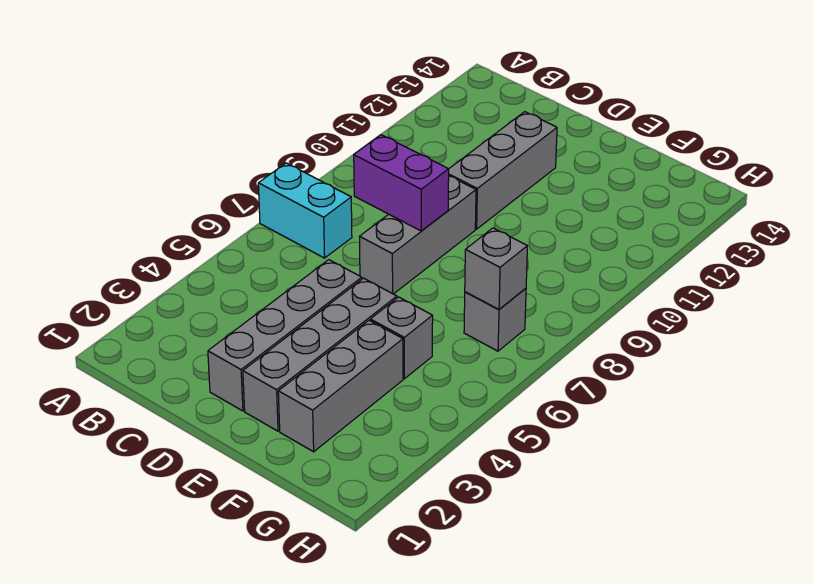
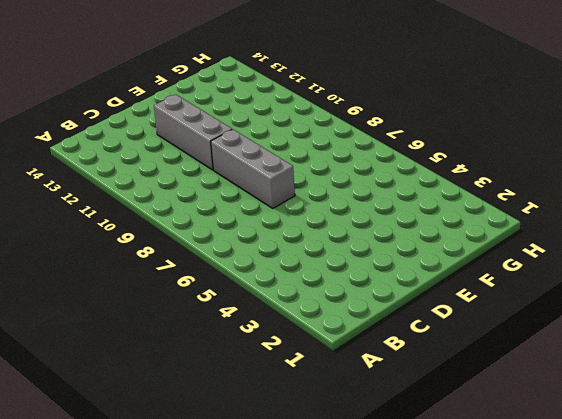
none -> cyan brick A7:B7 level 1
none -> grey brick D2:D5 level 1

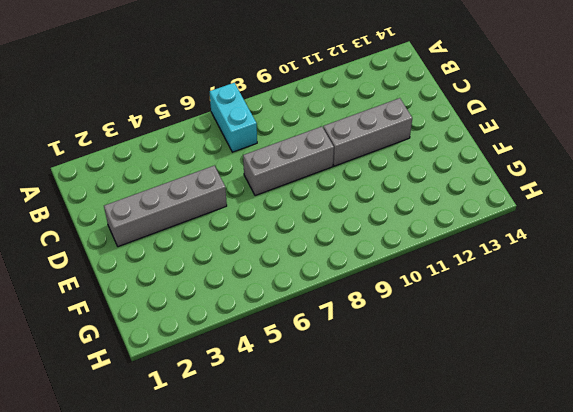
none -> grey brick E2:E5 level 1
none -> grey brick F2:F4 level 1

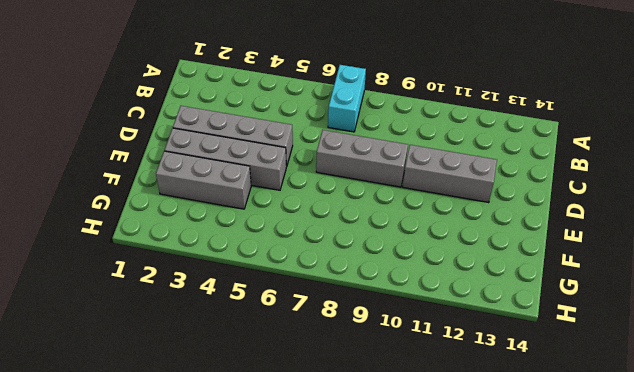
none -> grey brick F5 level 1
none -> grey brick G7 level 1

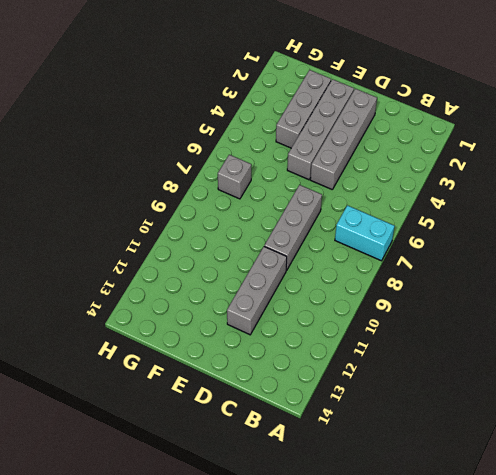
none -> grey brick F5 level 1
none -> purple brick C8:D8 level 2

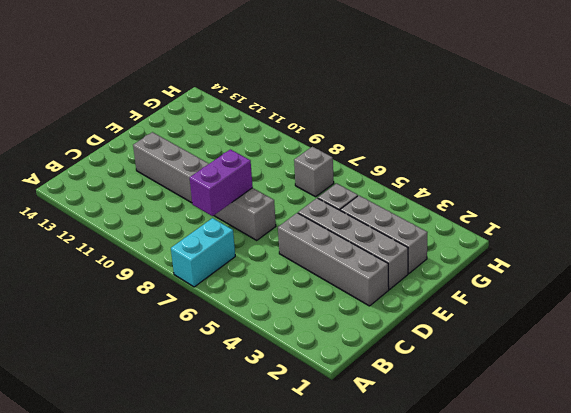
none -> grey brick G7 level 2

